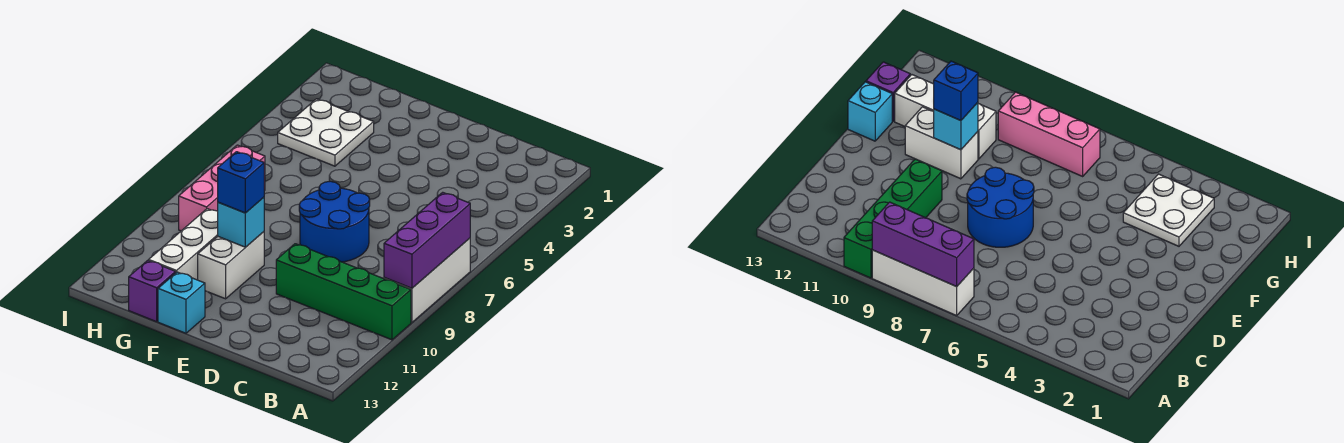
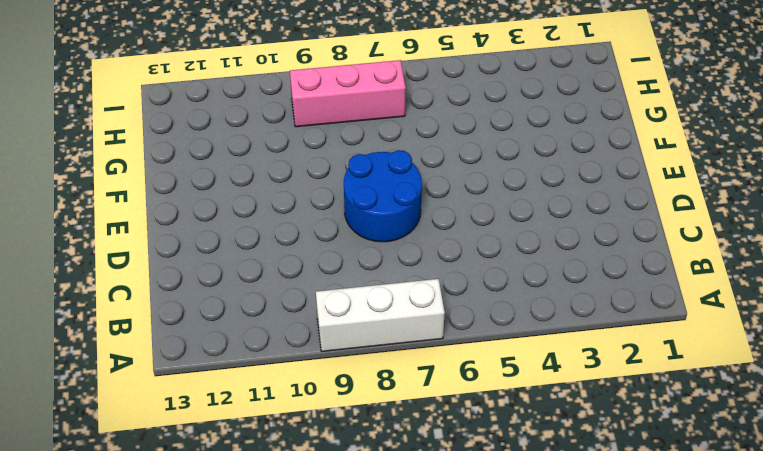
none -> green brick A10:D10 level 1
none -> white brick F10:F11 level 1
none -> cyan brick F13 level 1

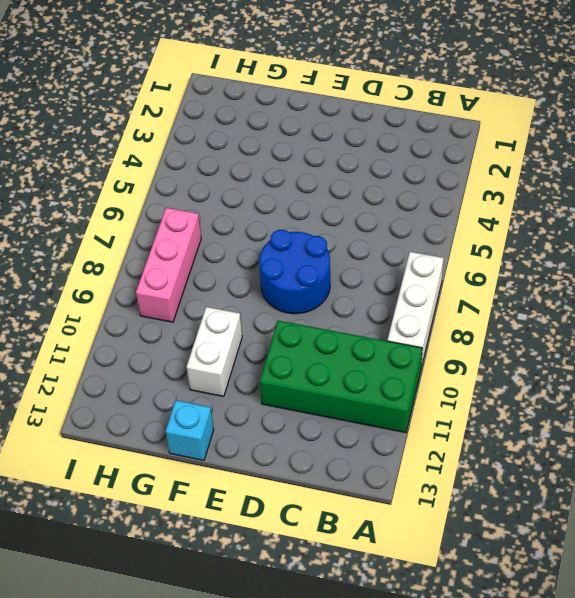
green brick A10:D11 level 1 -> green brick A10:D10 level 1
none -> white plate G3:H4 level 1
none -> white brick G10:G12 level 1
none -> purple brick G13 level 1

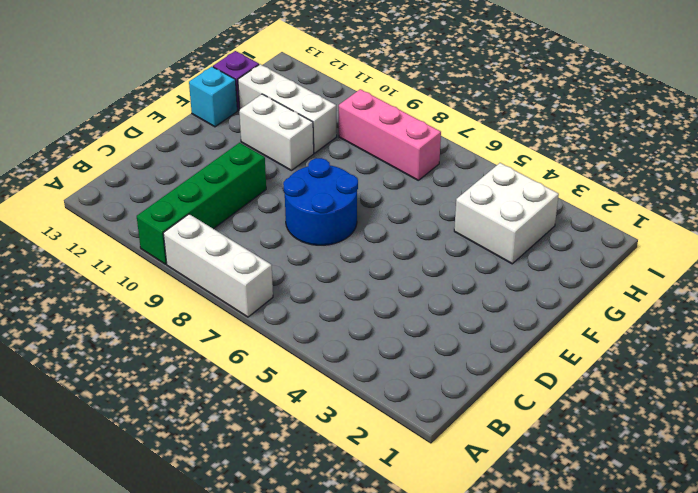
white brick G3:H4 level 1 -> white plate G3:H4 level 1
none -> purple brick A7:A9 level 2
none -> cyan brick F10 level 2
none -> blue brick F10 level 3

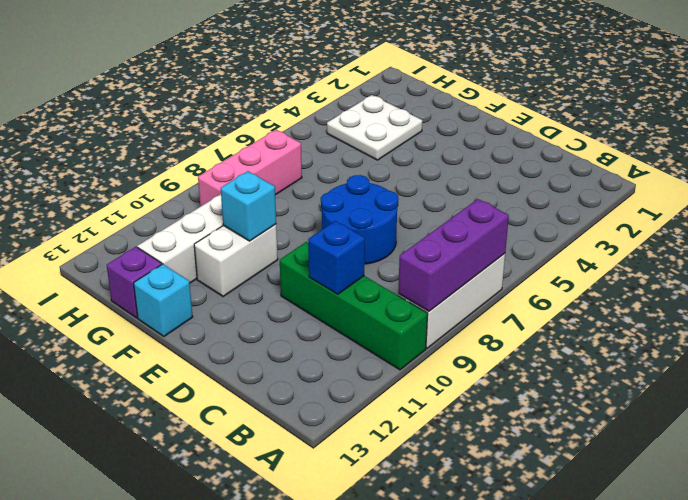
blue brick C10 level 2 -> blue brick F10 level 3

